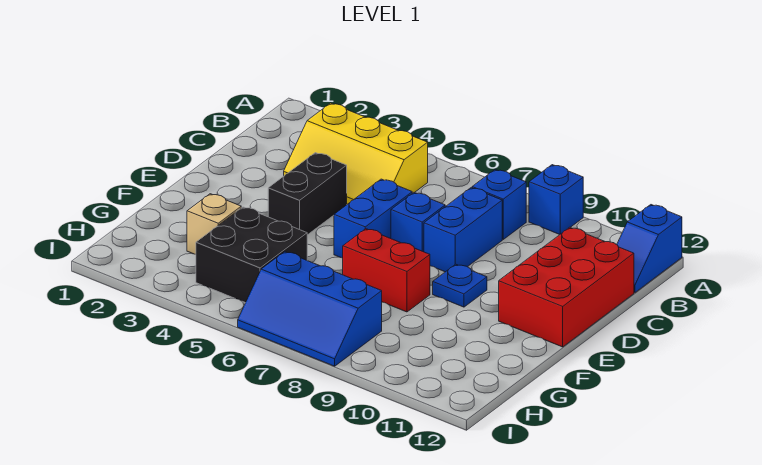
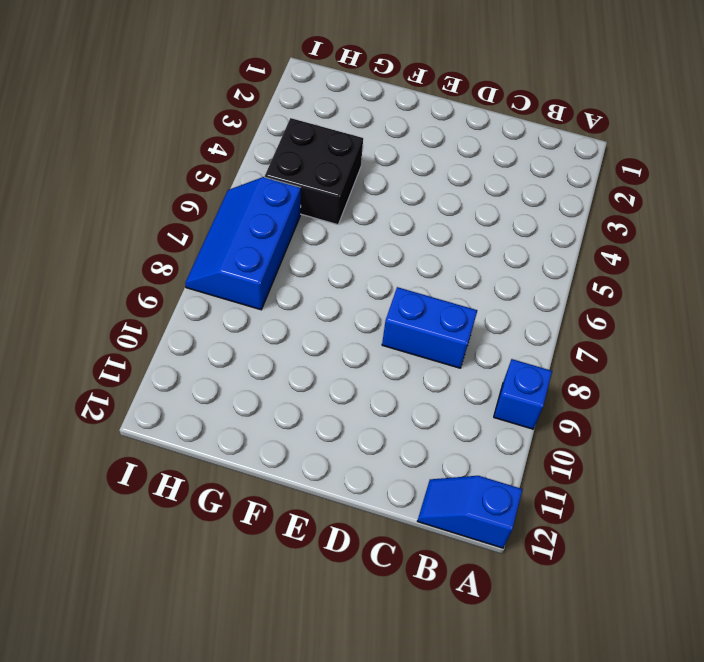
none -> yellow slope B3:C5 level 1 top B
none -> blue brick B8 level 1
none -> red brick C11:E12 level 1

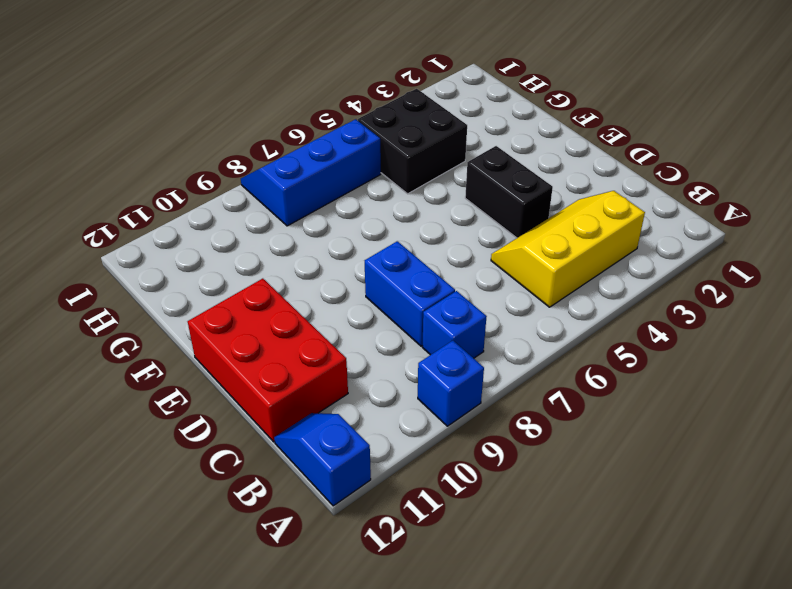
none -> blue brick D6:E6 level 1
none -> blue brick D7 level 1
none -> blue plate E9 level 1

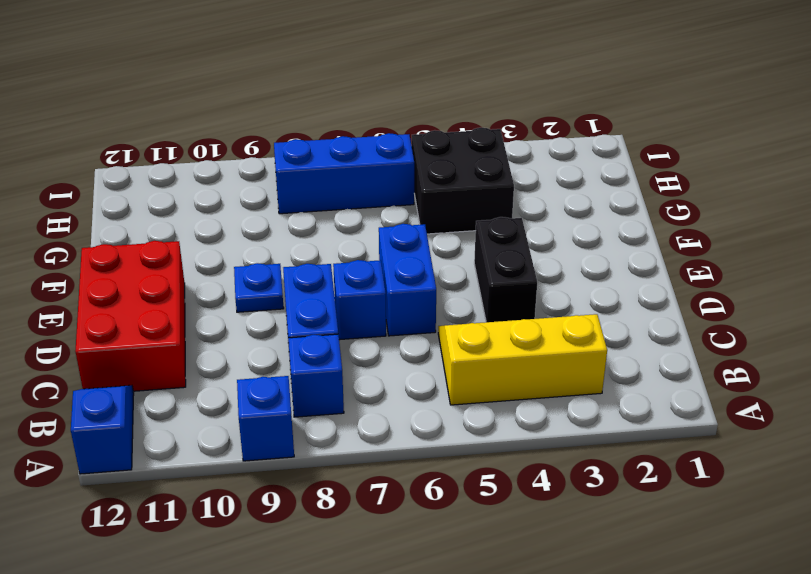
none -> red brick F7:F8 level 1
none -> tan brick G3 level 1

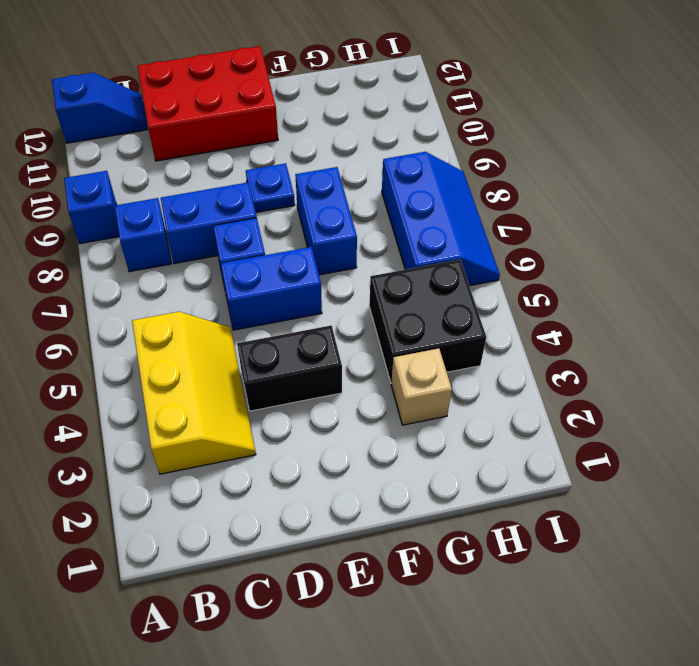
blue brick F7:F8 level 1 -> red brick F7:F8 level 1

